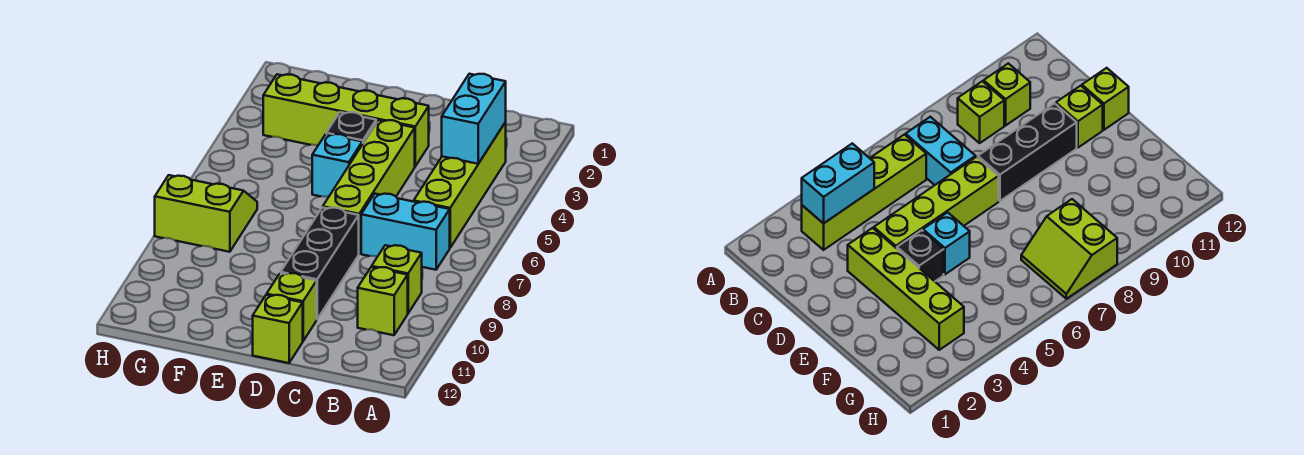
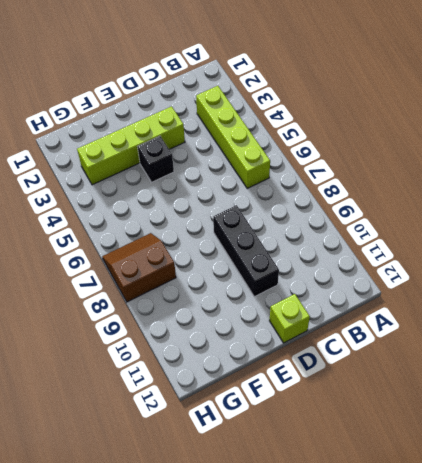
brown slope G7:H8 level 1 top 8 -> lime slope G7:H8 level 1 top 8
none -> cyan brick B7:C7 level 1
none -> lime brick B9 level 1
none -> lime brick B10 level 1

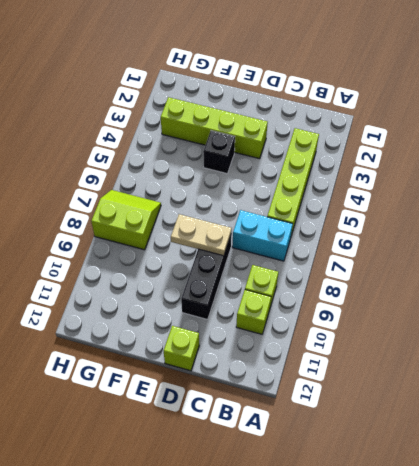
tan plate D8:E8 level 2 -> none
none -> lime brick D4:D7 level 1
none -> lime brick D11 level 1
none -> cyan brick E5 level 1

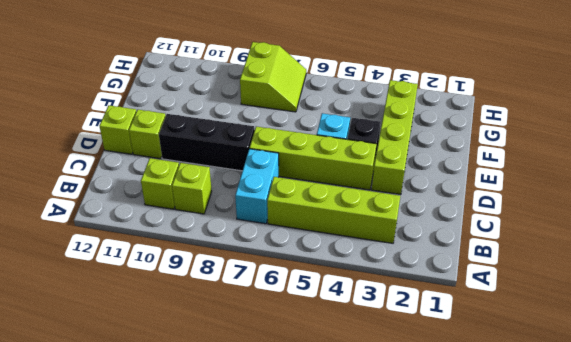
none -> cyan brick B3:B4 level 2

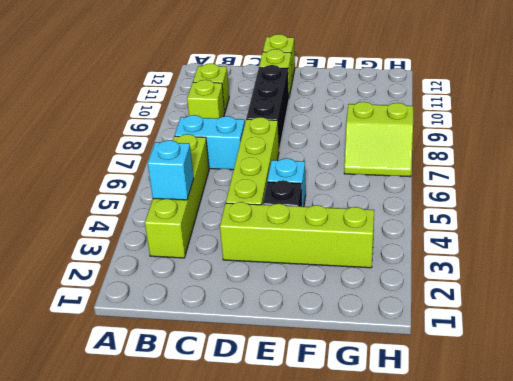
cyan brick B4 level 2 -> cyan brick B3:B4 level 2

